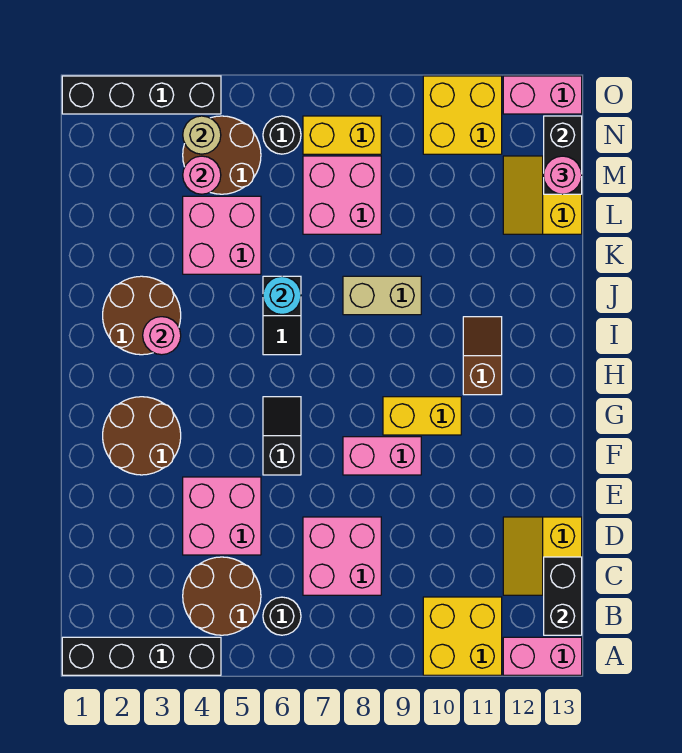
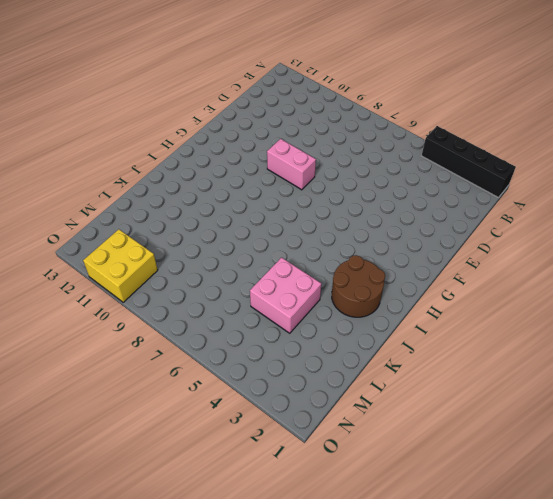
none -> yellow brick A10:B11 level 1
none -> pink brick A12:A13 level 1
none -> brown round brick B4:C5 level 1
none -> black round brick B6 level 1

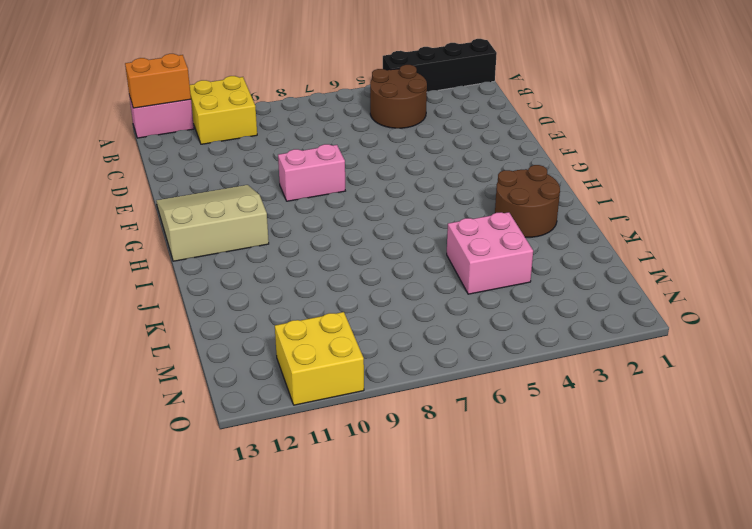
orange brick A12:A13 level 2 -> none
tan slope F11:H13 level 1 top H -> brown slope H11:I11 level 1 top H
none -> black round brick B6 level 1
none -> pink brick C7:D8 level 1
none -> yellow slope C12:D13 level 1 top 13
none -> pink brick D4:E5 level 1

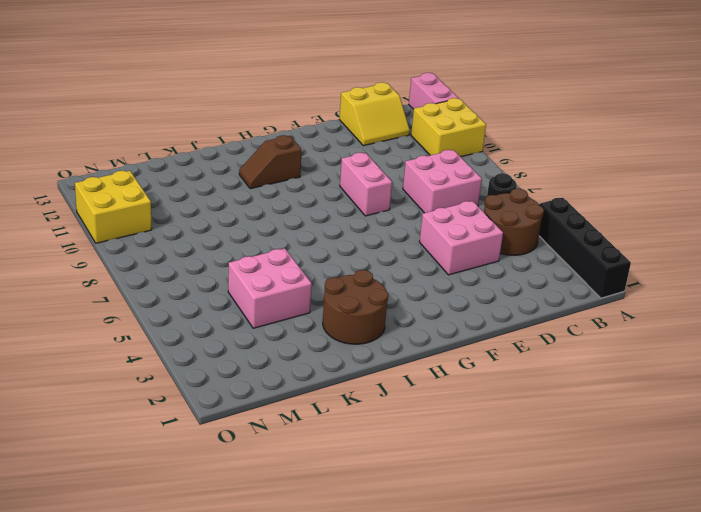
none -> brown round brick F2:G3 level 1
none -> black slope F6:G6 level 1 top F
none -> yellow brick G9:G10 level 1
none -> black slope I6:J6 level 1 top J

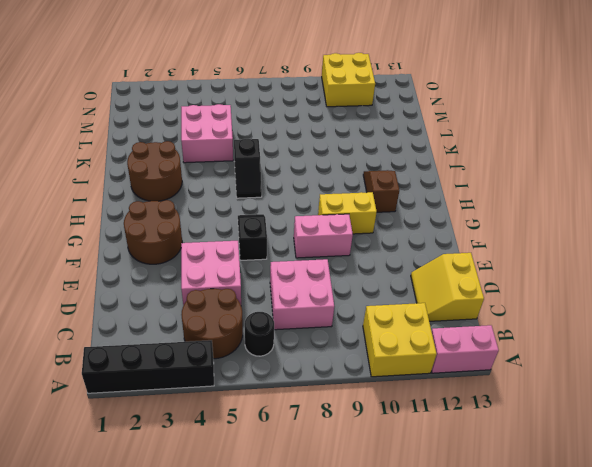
none -> tan brick J8:J9 level 1
none -> pink brick L7:M8 level 1
none -> yellow slope L12:M13 level 1 top 13
none -> brown round brick M4:N5 level 1

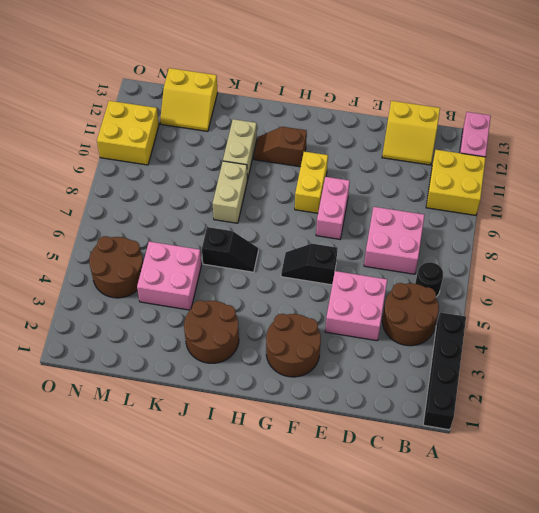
tan brick J10:J11 level 1 -> none
none -> pink brick L7:M8 level 1
none -> black round brick N6 level 1
none -> yellow brick N7:N8 level 1
none -> black brick O1:O4 level 1

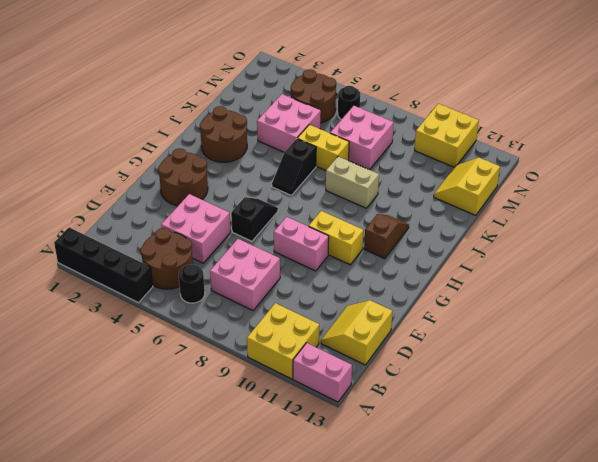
yellow brick K6:K7 level 1 -> yellow brick N7:N8 level 1
none -> black brick O1:O4 level 1
none -> pink brick O12:O13 level 1
none -> black brick B13:C13 level 2
none -> pink round brick I3 level 2

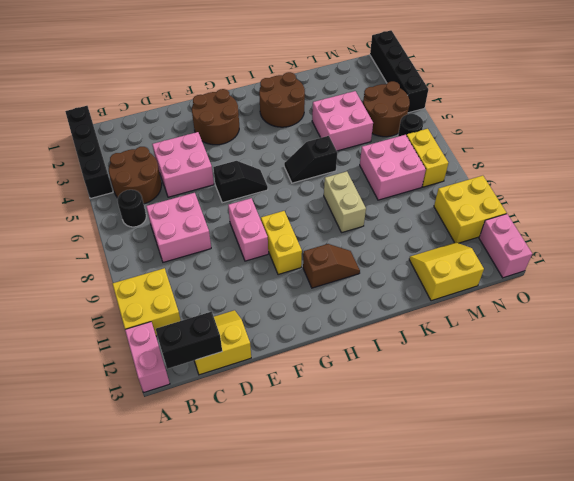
none -> pink round brick I3 level 2
none -> cyan round brick J6 level 2
none -> pink round brick M4 level 2
none -> black brick M13:N13 level 2

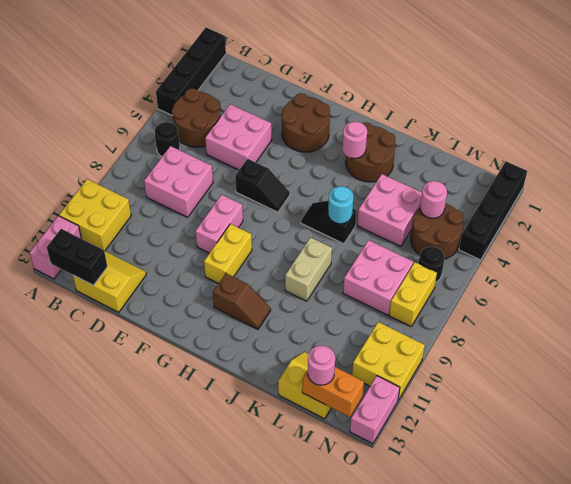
orange brick M13:N13 level 2 -> black brick M13:N13 level 2
none -> tan round brick N4 level 2

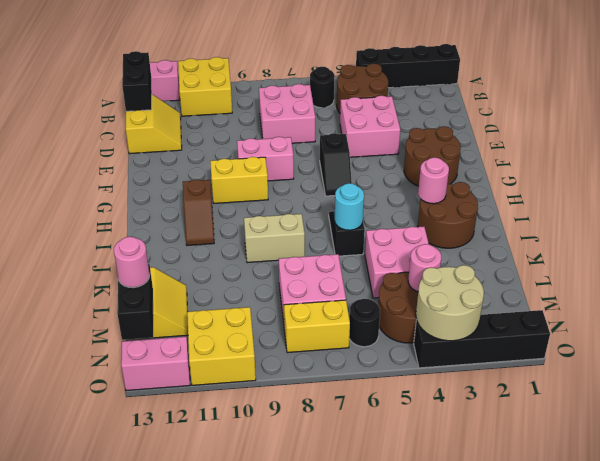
tan round brick N3:O4 level 2 -> tan round brick N4 level 2

